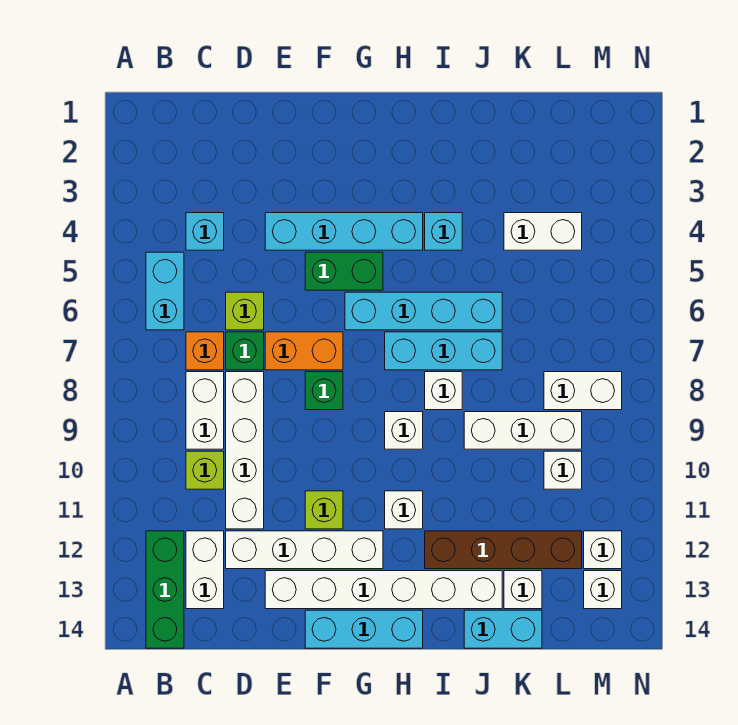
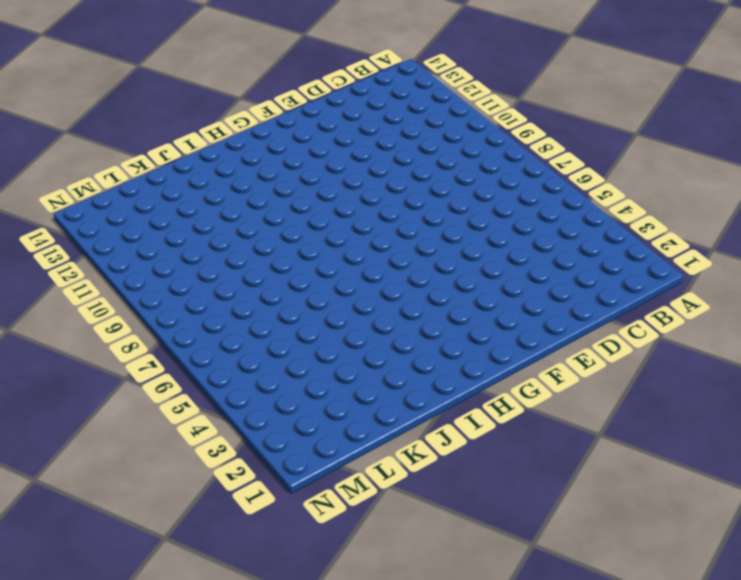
none -> cyan brick B5:B6 level 1
none -> green brick B12:B14 level 1
none -> cyan brick C4 level 1
none -> orange brick C7 level 1

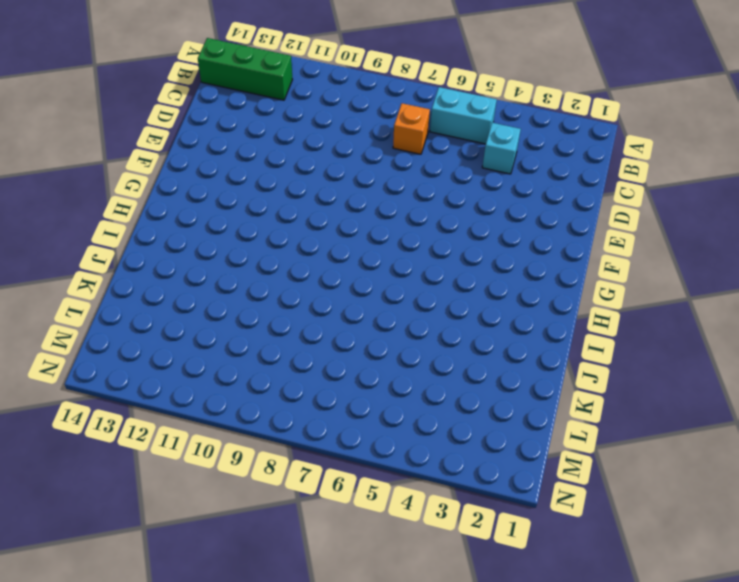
none -> white brick C8:C9 level 1
none -> lime brick C10 level 1
none -> white brick C12:C13 level 1
none -> lime brick D6 level 1

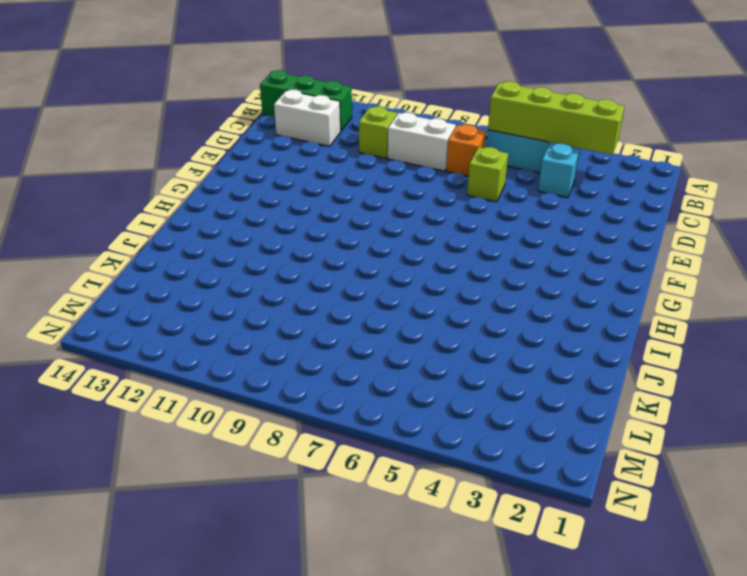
lime brick B3:B6 level 2 -> none
none -> green brick D7 level 1
none -> white brick D8:D11 level 1
none -> white brick D12:G12 level 1
none -> cyan brick E4:H4 level 1

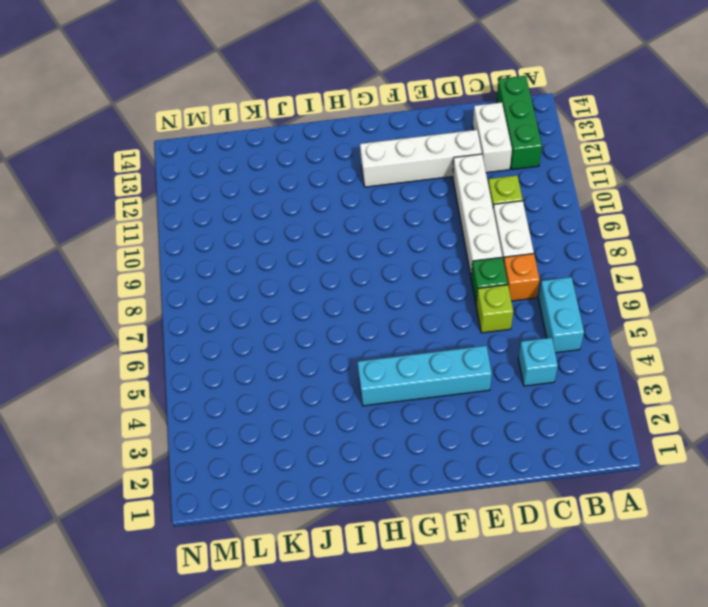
none -> orange brick E7:F7 level 1
none -> white brick E13:J13 level 1
none -> green brick F5:G5 level 1
none -> green brick F8 level 1

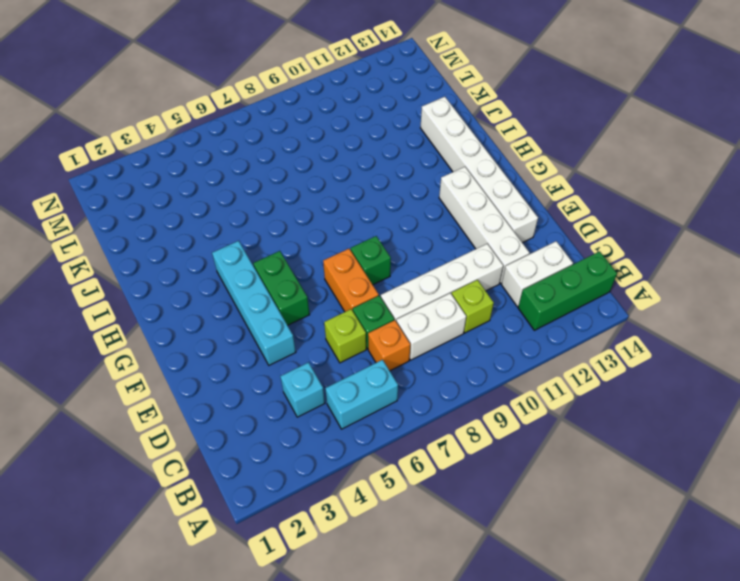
none -> lime brick F11 level 1
none -> cyan brick F14:H14 level 1
none -> cyan brick G6:J6 level 1
none -> cyan brick H7:J7 level 1

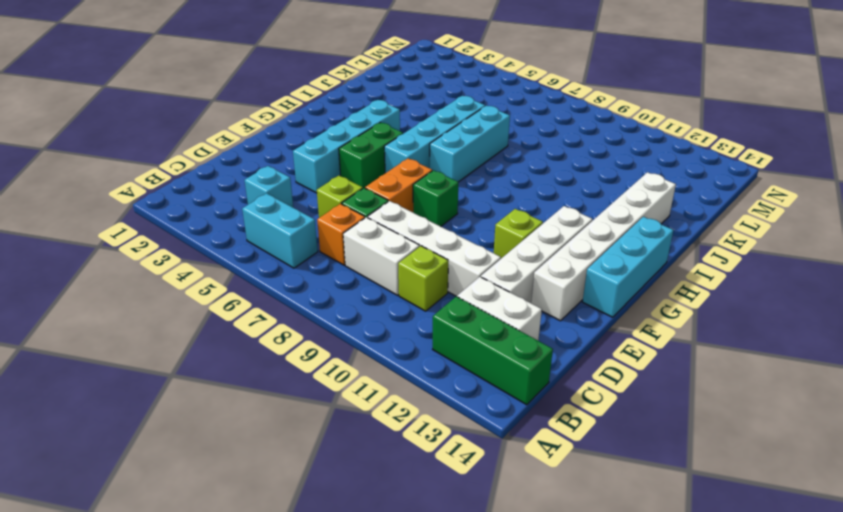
none -> white brick H9 level 1
none -> white brick H11 level 1
none -> cyan brick I4 level 1
none -> white brick I8 level 1

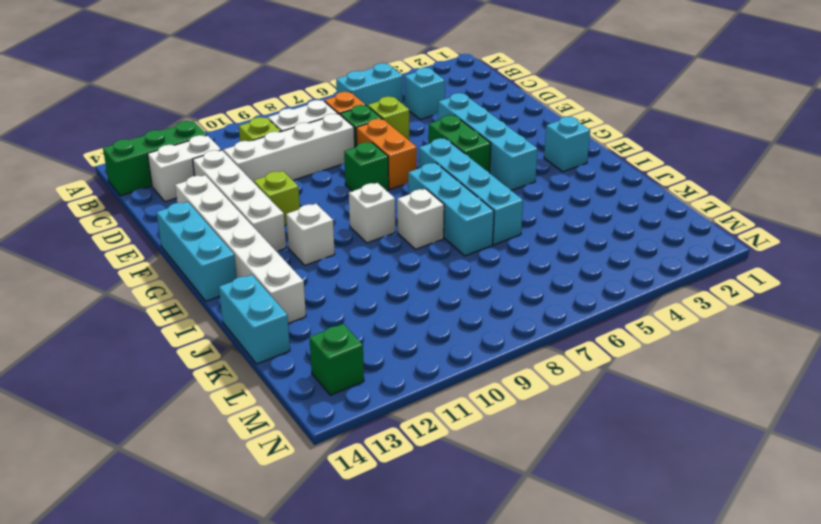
cyan brick H2 level 1 -> cyan brick I4 level 1
green brick M13 level 1 -> white brick M13 level 1
none -> brown brick I12:L12 level 1
none -> white brick J9:L9 level 1
none -> white brick K4:L4 level 1
none -> white brick K13 level 1

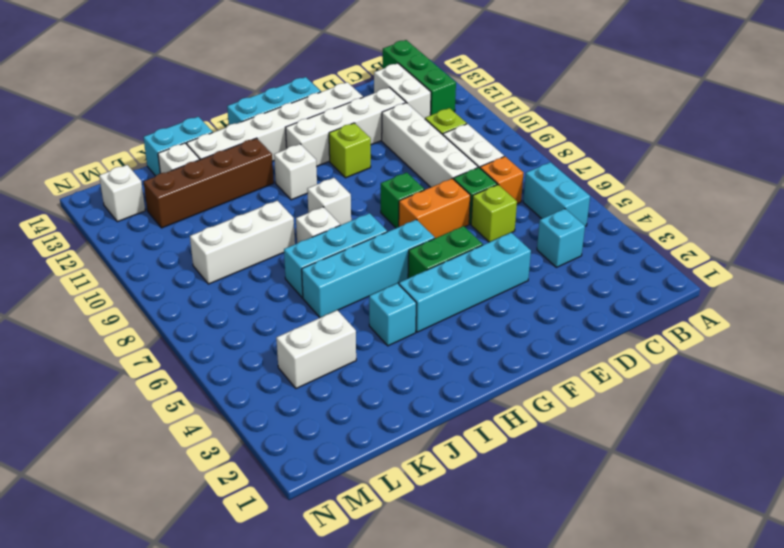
none -> white brick L8:M8 level 1
none -> white brick L10 level 1
none -> white brick M12 level 1

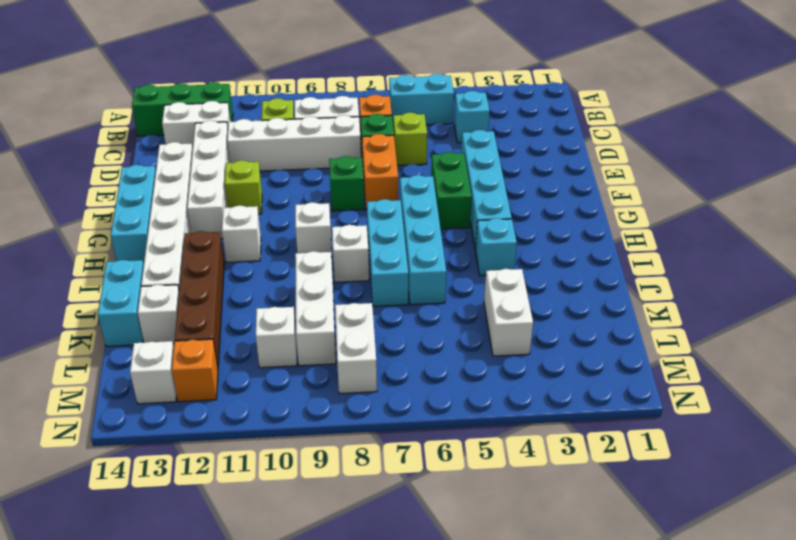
orange brick M12 level 1 -> white brick M12 level 1

